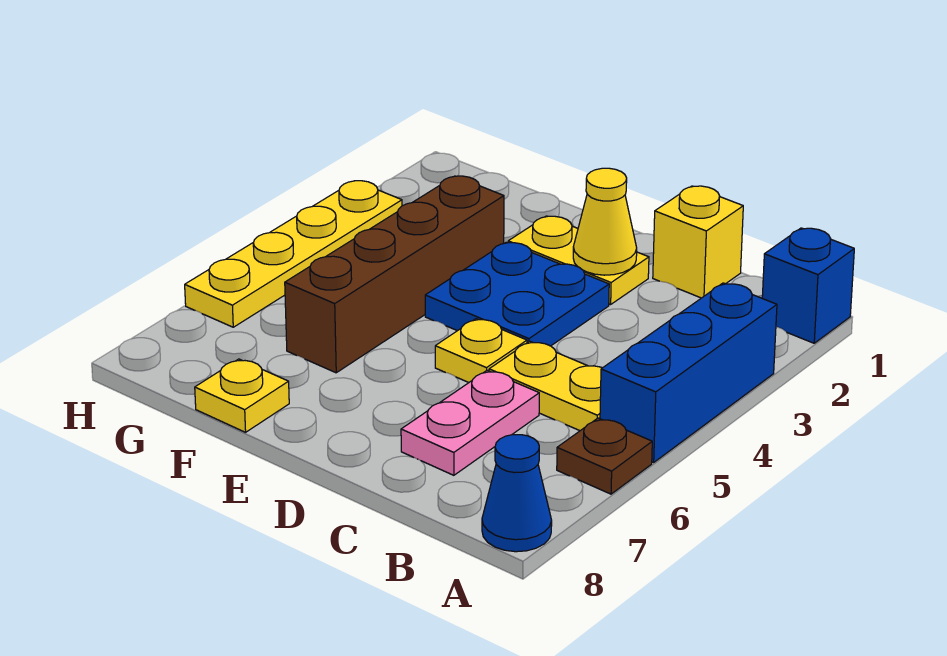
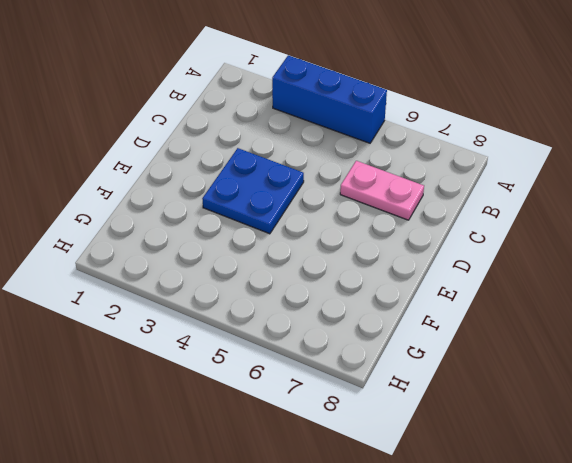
none -> blue brick A1 level 1
none -> brown plate A6 level 1
none -> blue cone A8 level 1

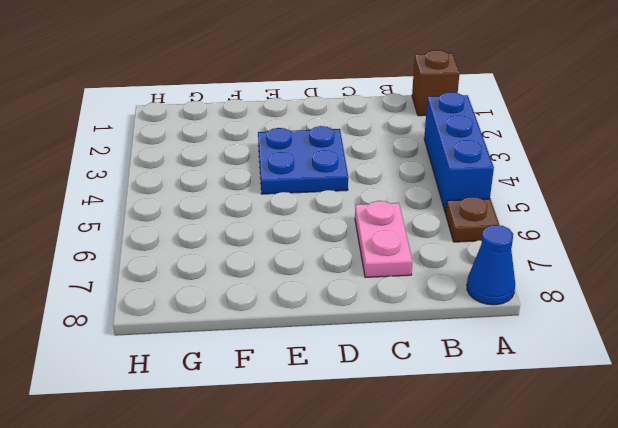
brown brick A1 level 1 -> blue brick A1 level 1
none -> yellow plate B5:C5 level 1
none -> yellow brick C1 level 1
none -> yellow plate D2:E2 level 1

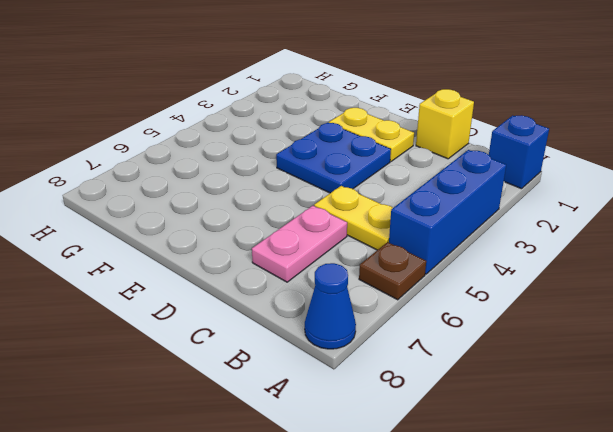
none -> yellow plate D5 level 1
none -> brown brick F3:F6 level 1
none -> yellow plate F8 level 1

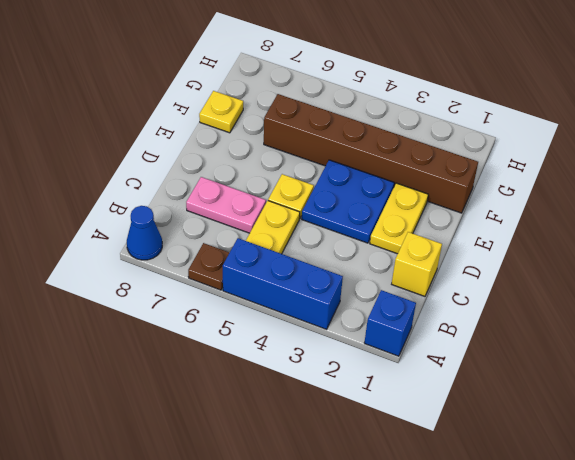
brown brick F1:F6 level 1 -> brown brick F3:F6 level 1
none -> yellow plate H3:H6 level 1
none -> yellow cone D2 level 2

